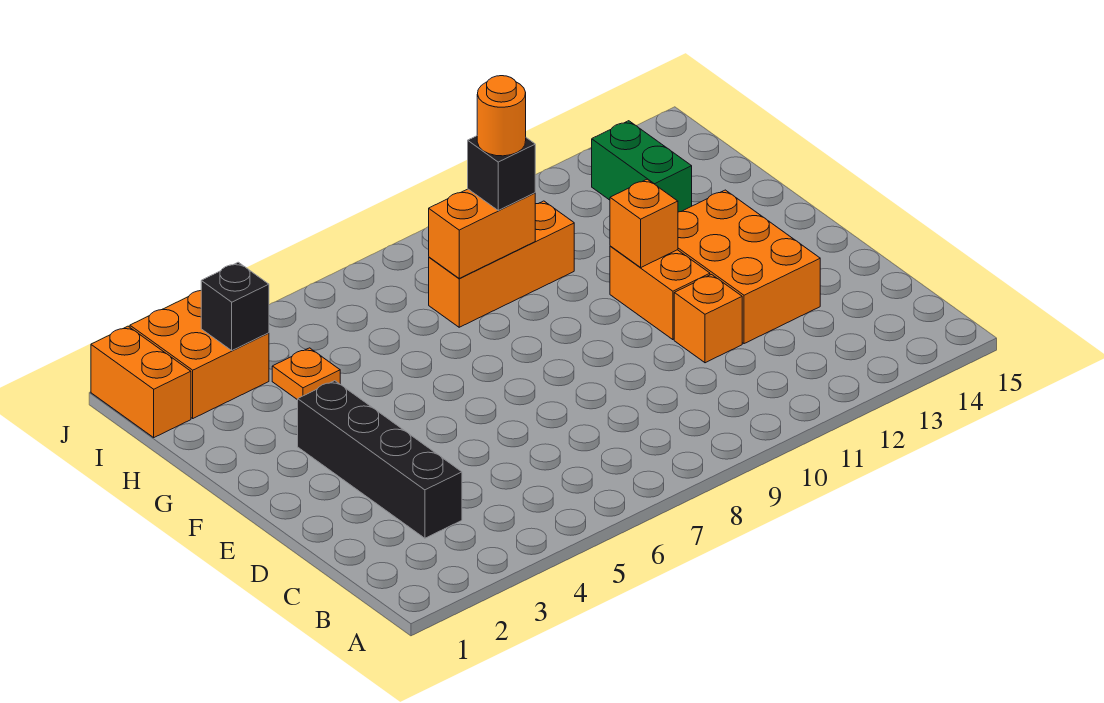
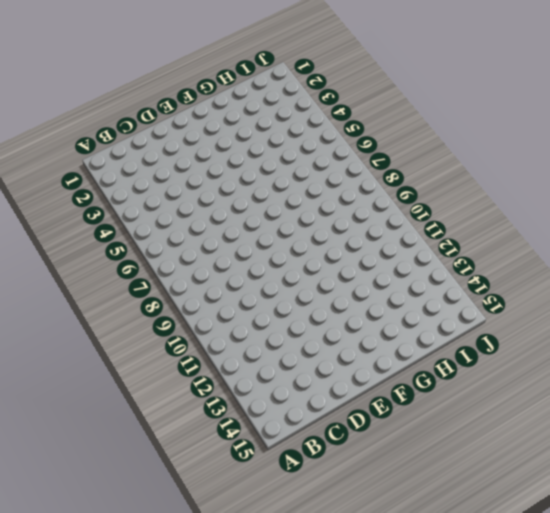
none -> black brick C3:F3 level 1
none -> orange brick D11 level 1
none -> orange brick D12:F13 level 1

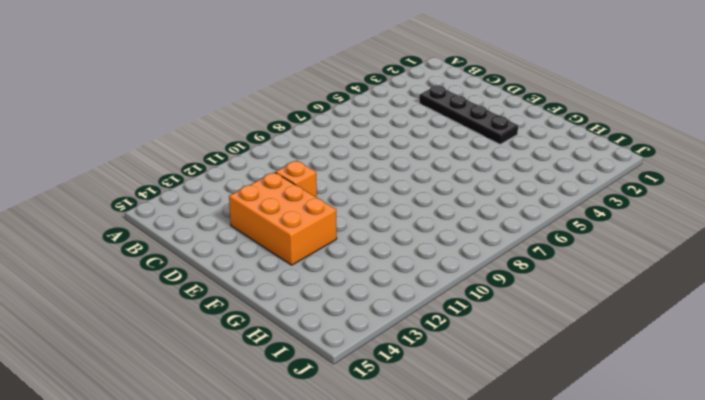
black plate C3:F3 level 1 -> black brick C3:F3 level 1
none -> orange brick E11:F11 level 1
none -> orange plate H4 level 1
none -> orange brick H8:H10 level 1

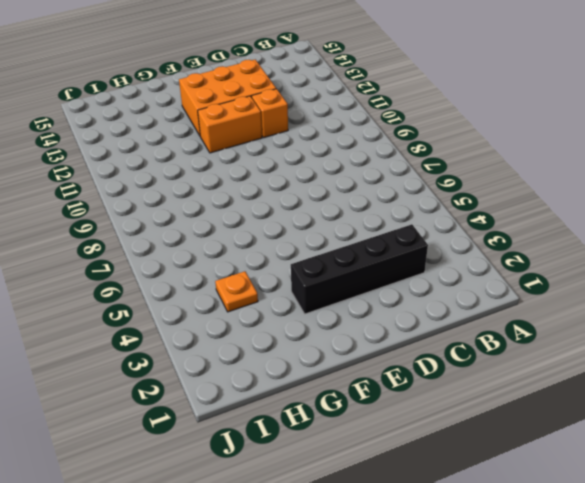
none -> orange brick H8:H10 level 1
none -> green brick H13:I13 level 1
none -> orange brick I1:J1 level 1

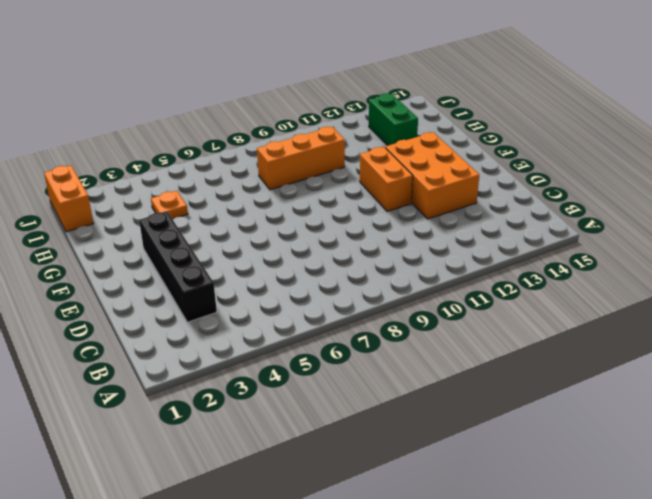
none -> orange brick D11 level 1
none -> orange brick I2:J3 level 1
none -> orange brick F11 level 2

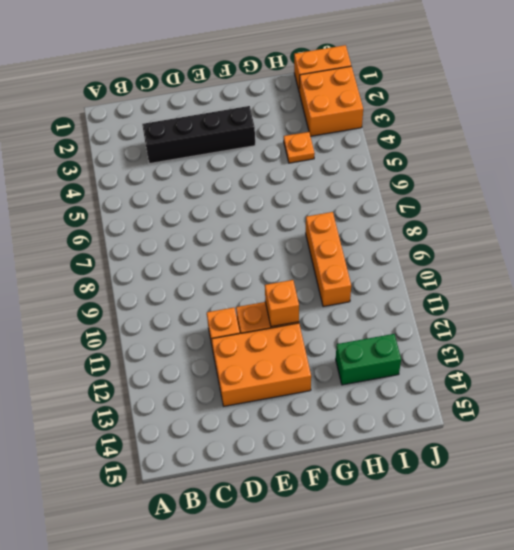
none -> orange brick H8:H9 level 2
none -> black brick I3 level 2
none -> black brick H9 level 3

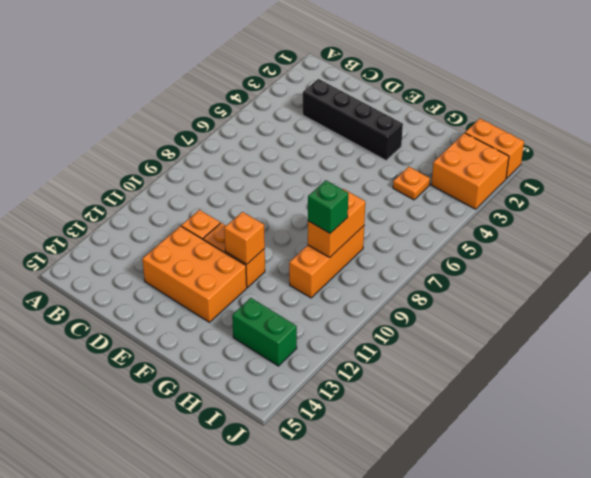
green brick H9 level 3 -> black brick H9 level 3
none -> black brick I3 level 2
none -> orange round brick H9 level 4

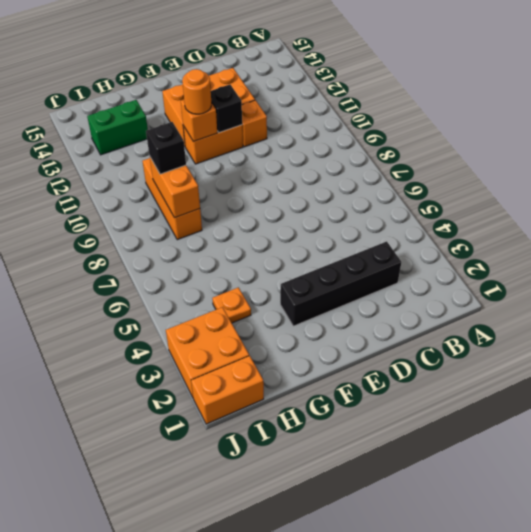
black brick E11 level 2 -> black brick I3 level 2
orange round brick F11 level 3 -> orange round brick H9 level 4

